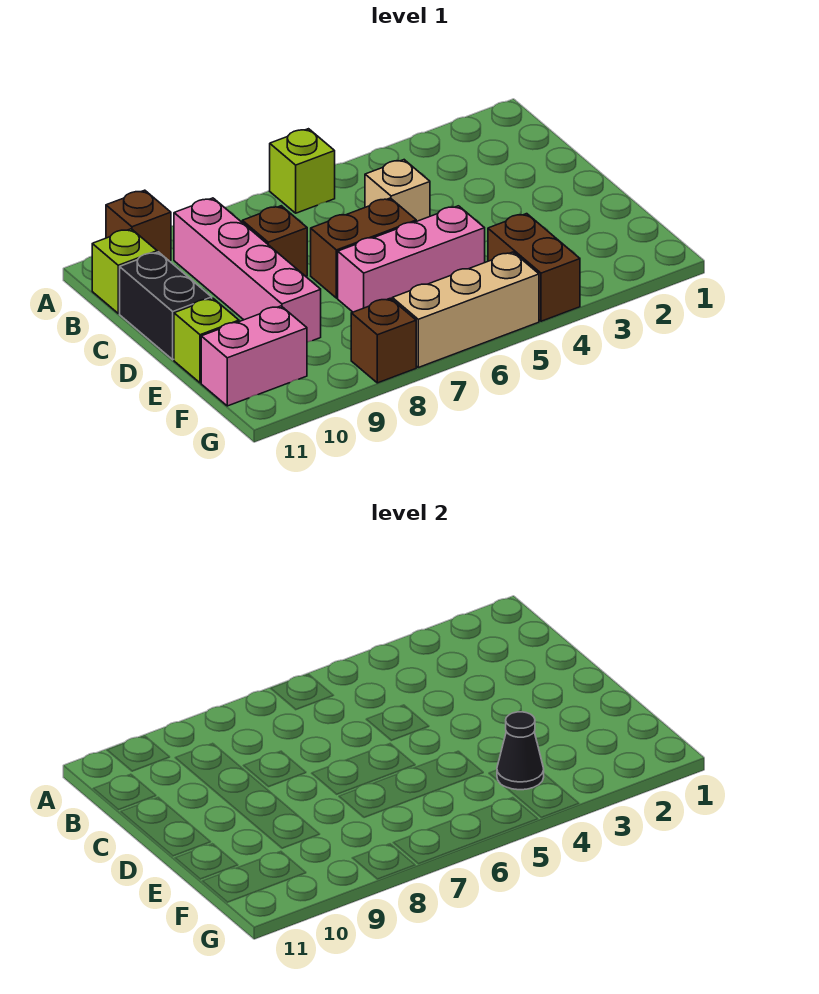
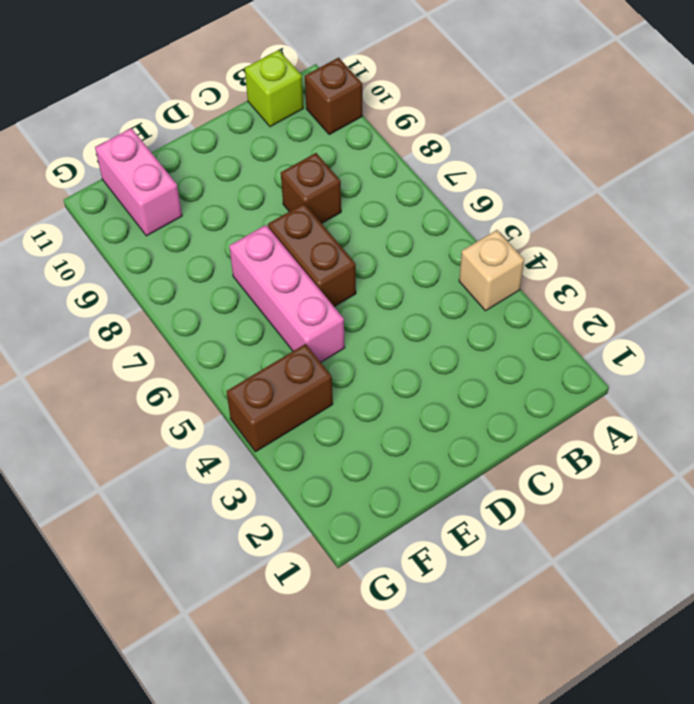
tan brick A4 level 1 -> tan brick C5 level 1
none -> lime brick A6 level 1
none -> pink brick B9:E9 level 1
none -> black brick C11:D11 level 1

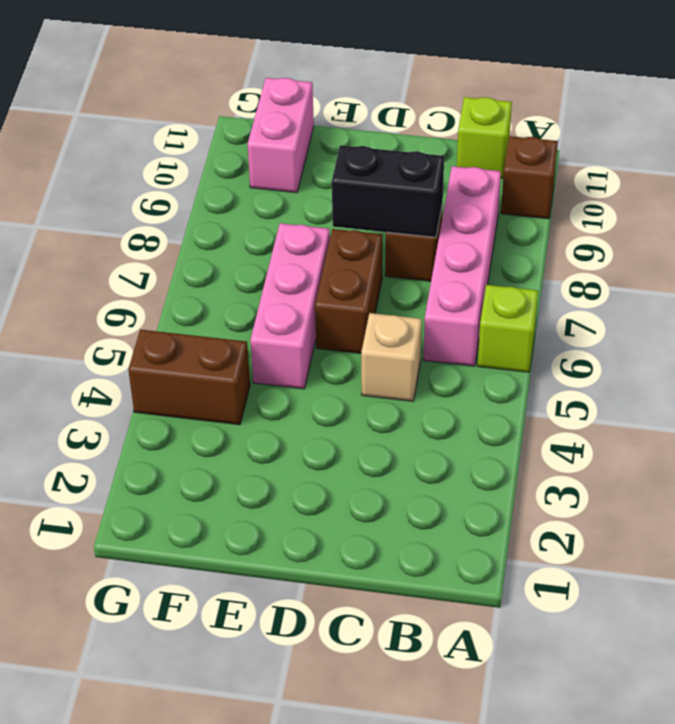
pink brick B6:B9 level 1 -> pink brick B9:E9 level 1
black brick C8:D8 level 2 -> black brick C11:D11 level 1
none -> lime brick E11 level 1
none -> tan brick G5:G7 level 1
none -> brown brick G8 level 1

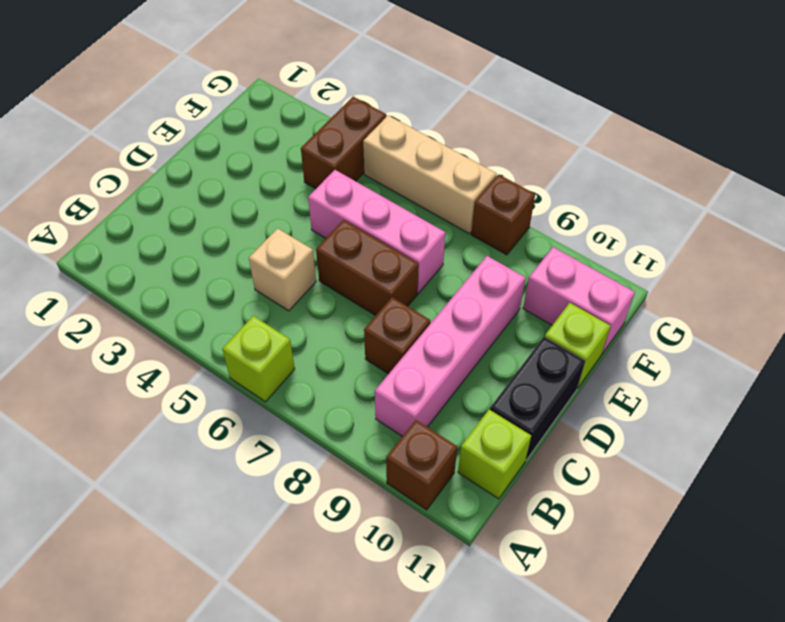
none -> black cone F4 level 2

